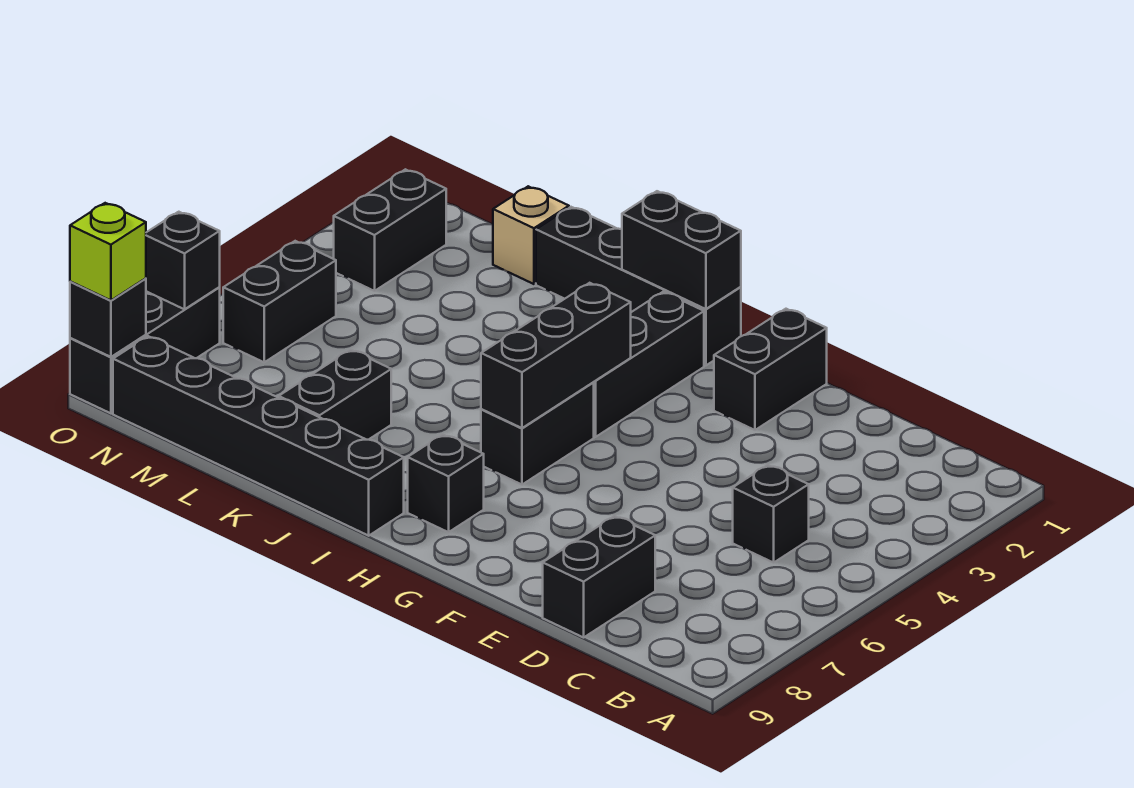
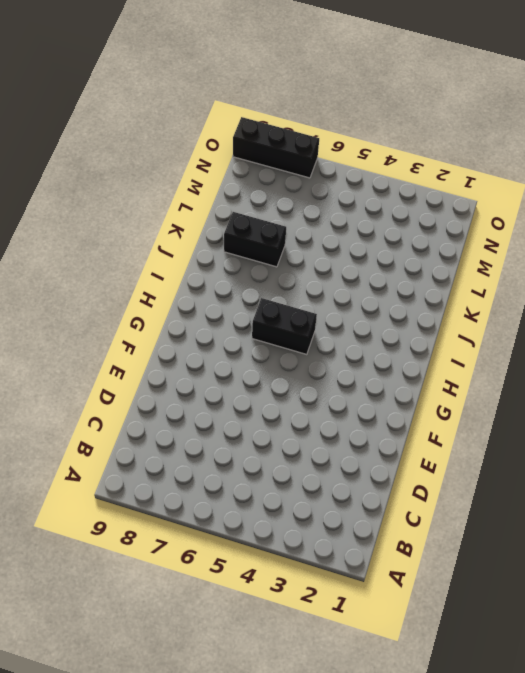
none -> black brick C5 level 1
none -> black brick D8:D9 level 1
none -> black brick F1:F2 level 1

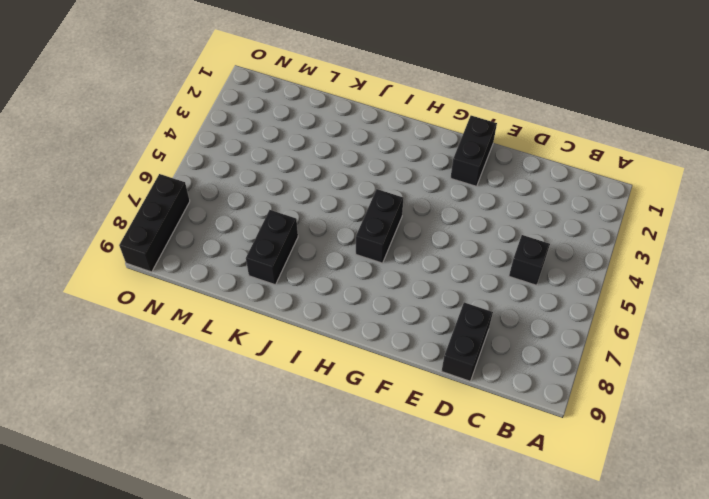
none -> black brick H1:K1 level 1
none -> black brick H2:H4 level 1
none -> black brick H8 level 1

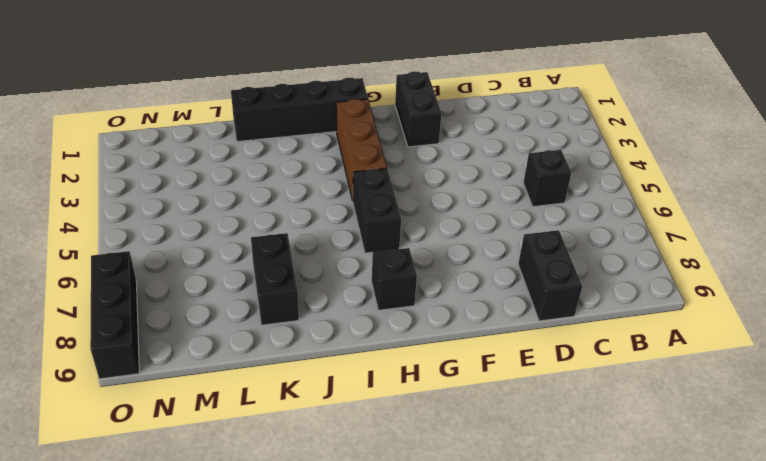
brown brick H2:H4 level 1 -> black brick H2:H4 level 1
none -> black brick I9:N9 level 1
none -> tan brick L1 level 1
none -> black brick N2:N3 level 1

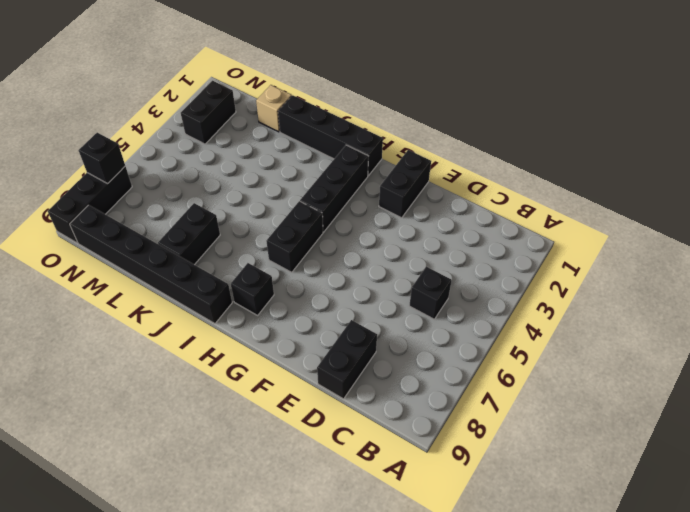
none -> black brick N5:N6 level 1
none -> black brick H1:I1 level 2
none -> black brick H4:H6 level 2

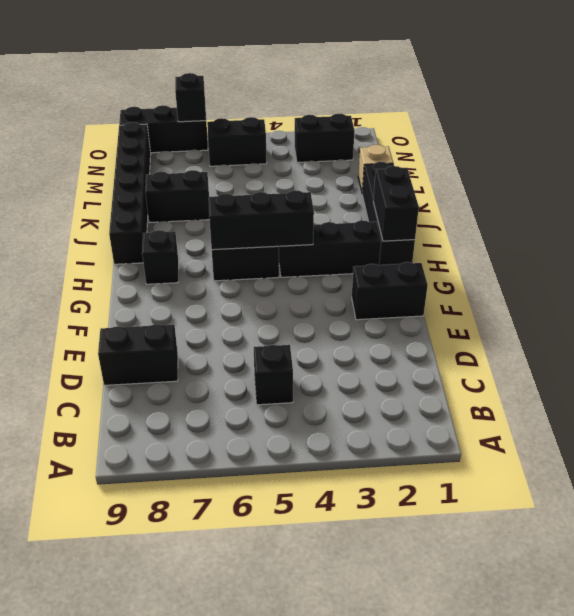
none -> black brick O9 level 2
none -> lime brick O9 level 3

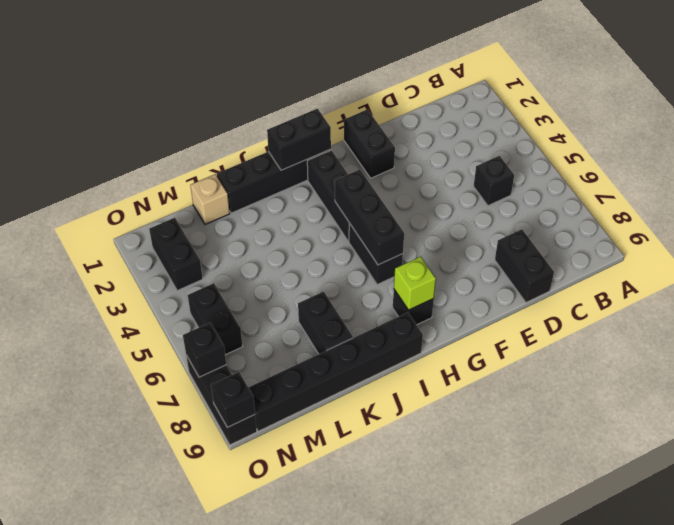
lime brick H8 level 2 -> lime brick O9 level 3

